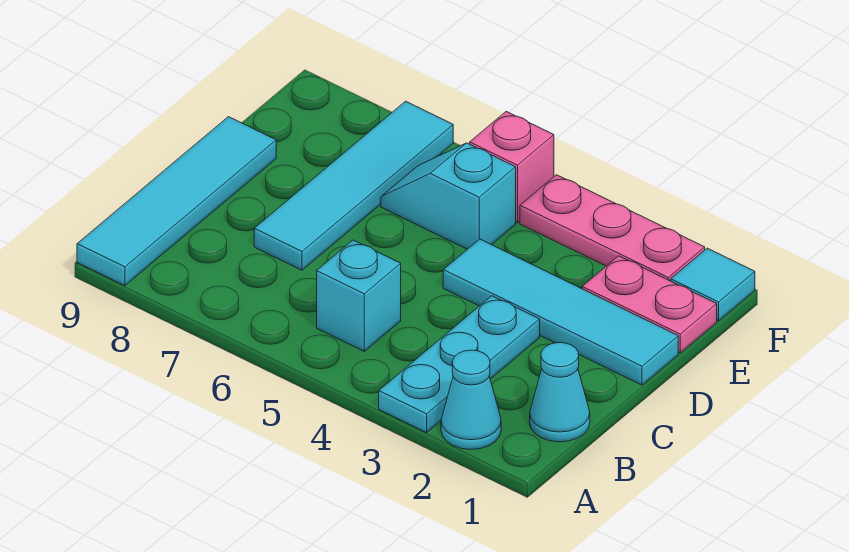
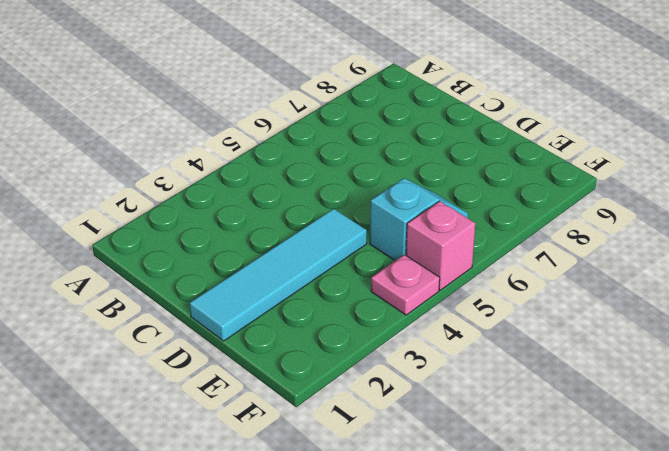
pink plate F4 level 1 -> pink plate F2:F4 level 1
none -> cyan cone A2 level 1
none -> cyan plate A3:C3 level 1
none -> cyan tile A9:D9 level 1

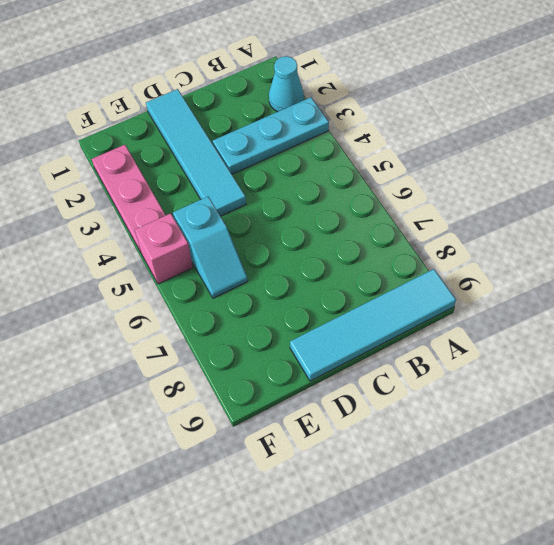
none -> cyan cone B1 level 1
none -> cyan brick B5 level 1
none -> cyan tile C7:F7 level 1

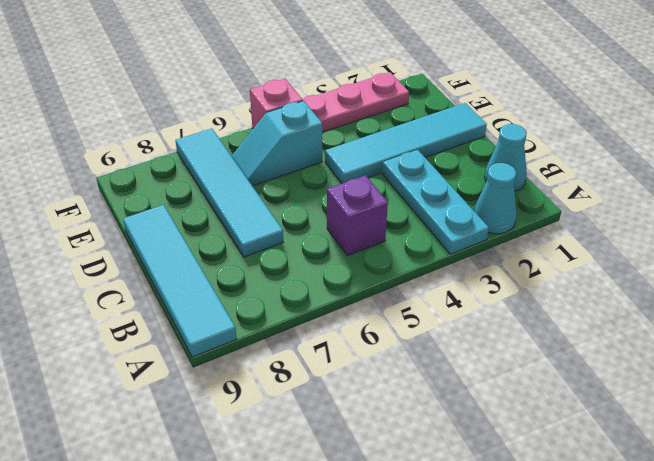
purple brick B5 level 1 -> cyan brick B5 level 1
none -> pink plate E1:E2 level 1
none -> cyan tile F1 level 1

